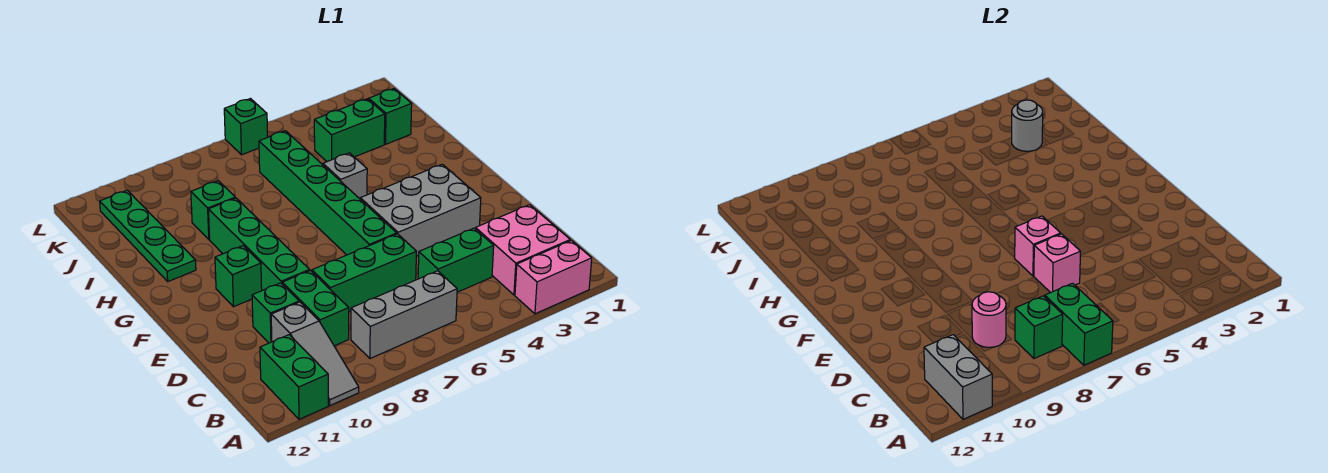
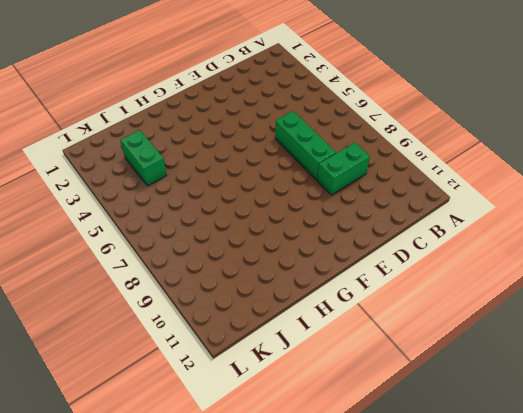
none -> pink brick A2:A3 level 1
none -> grey slope A10:C10 level 1 top C
none -> green brick A11:B11 level 1

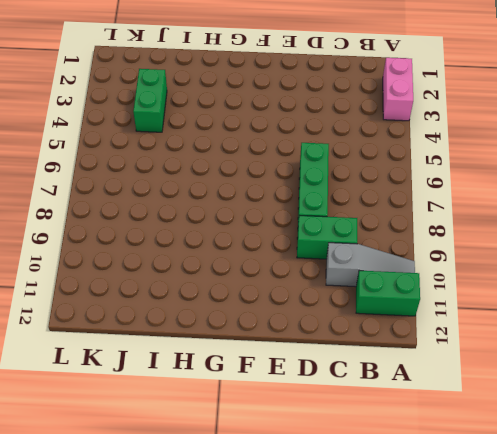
none -> pink brick B2:C3 level 1
none -> grey brick B6:B8 level 1
none -> green brick C4:C5 level 1

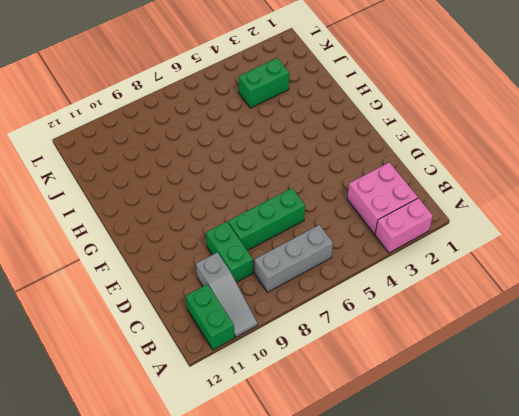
none -> green brick C4:C5 level 1
none -> green brick D10 level 1
none -> grey brick E3:F5 level 1

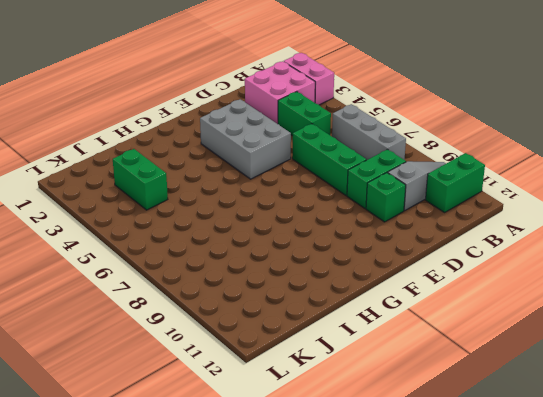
none -> green brick E6:J6 level 1
none -> green brick E9:H9 level 1
none -> green brick F10 level 1

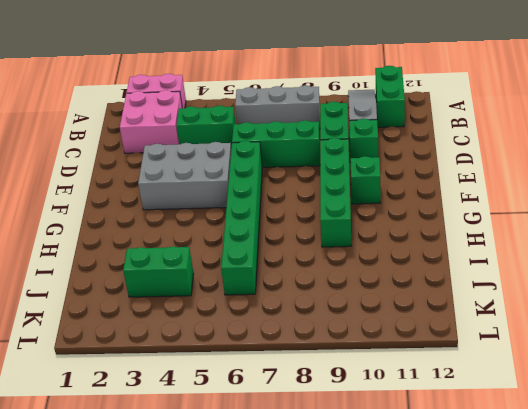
none -> grey brick H5 level 1
none -> green plate H11:K11 level 1
none -> green brick I9 level 1

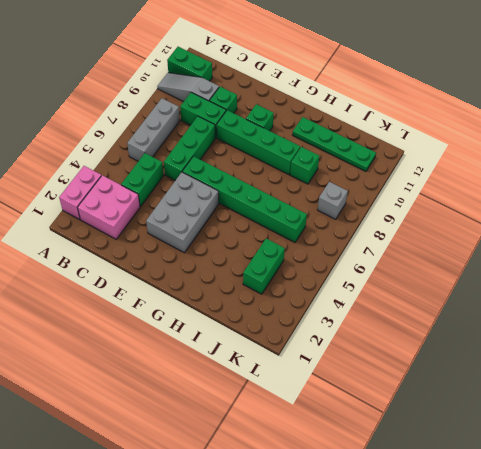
grey brick K8 level 1 -> grey brick H5 level 1
none -> green brick J2 level 1
none -> green brick L6 level 1
none -> green brick A7:B7 level 2

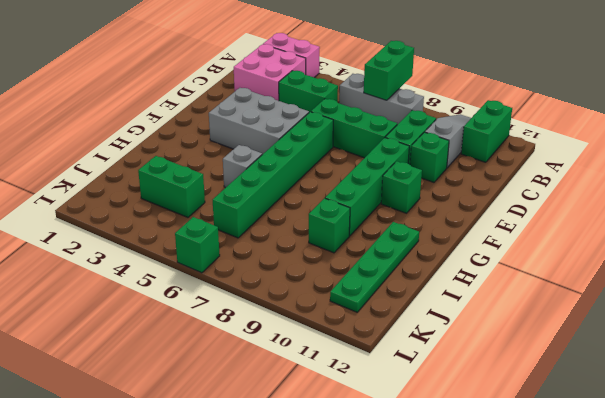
none -> green brick J2 level 1
none -> grey brick A11:B11 level 2
none -> green brick B8 level 2

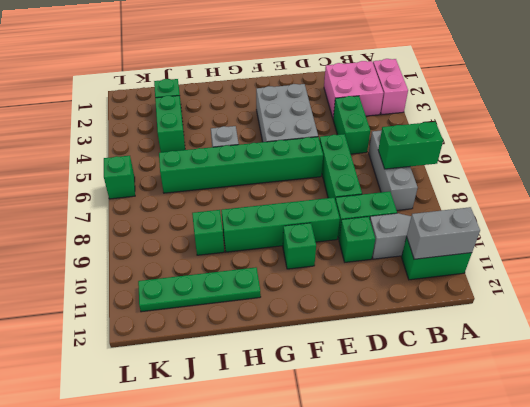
none -> green brick B8 level 2
none -> pink round brick C9 level 2
none -> pink brick D6 level 2

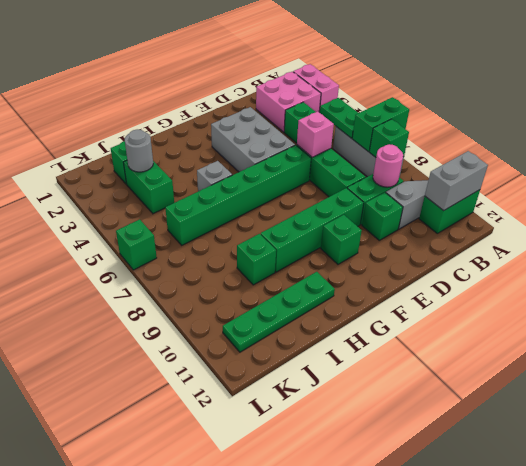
green plate B5:B6 level 2 -> none
none -> pink brick E6 level 2

